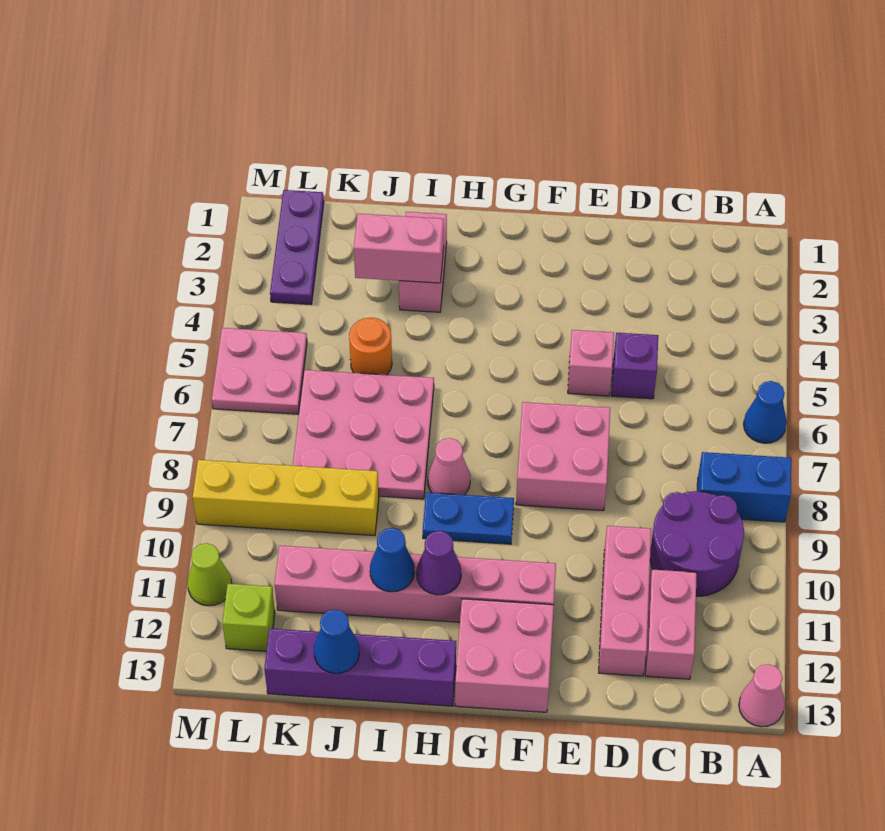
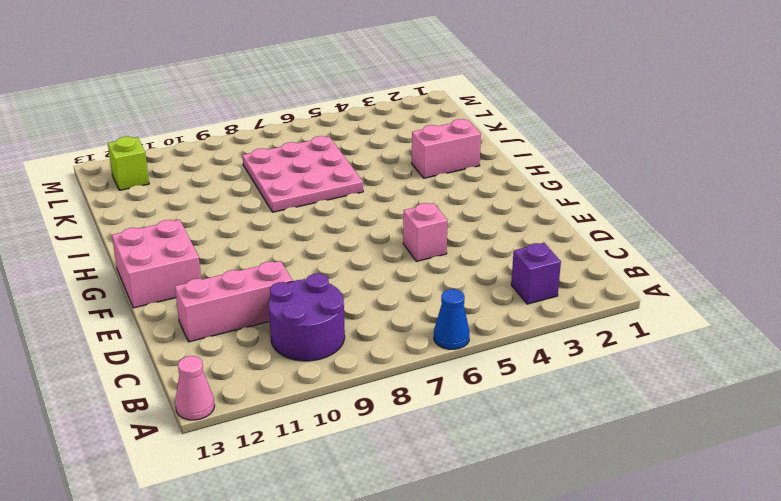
purple brick B3 level 1 -> purple brick D5 level 1
none -> blue brick A8:B8 level 1
none -> pink brick C11:C12 level 1
none -> pink brick E7:F8 level 1

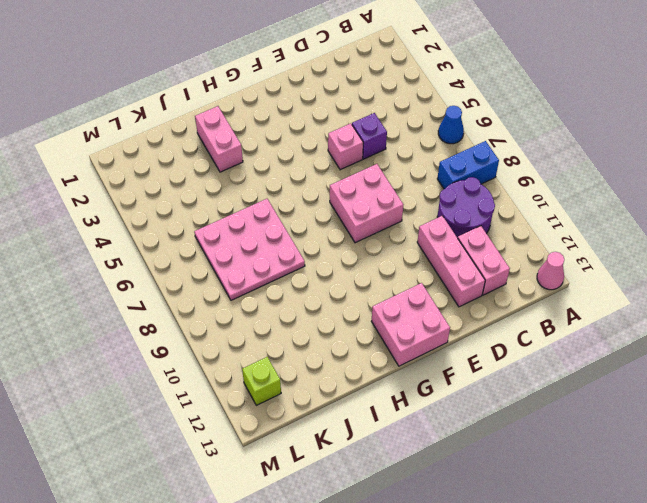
none -> pink brick F11:K11 level 1
none -> blue plate G9:H9 level 1
none -> pink cone H8 level 1

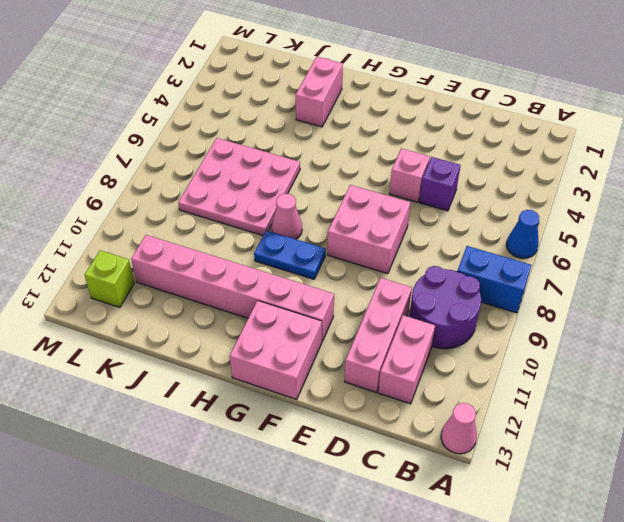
none -> purple brick H13:K13 level 1
none -> orange round brick J5 level 1
none -> yellow brick J9:M9 level 1

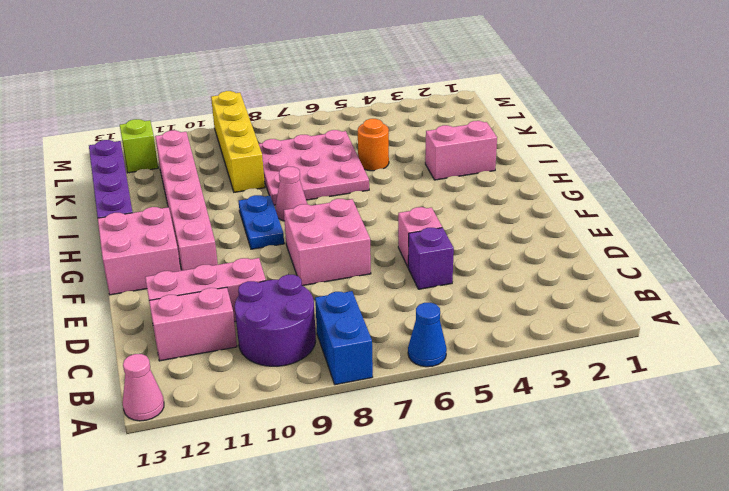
none -> purple plate L1:L3 level 1
none -> pink plate L5:M6 level 1
none -> lime cone M11 level 1

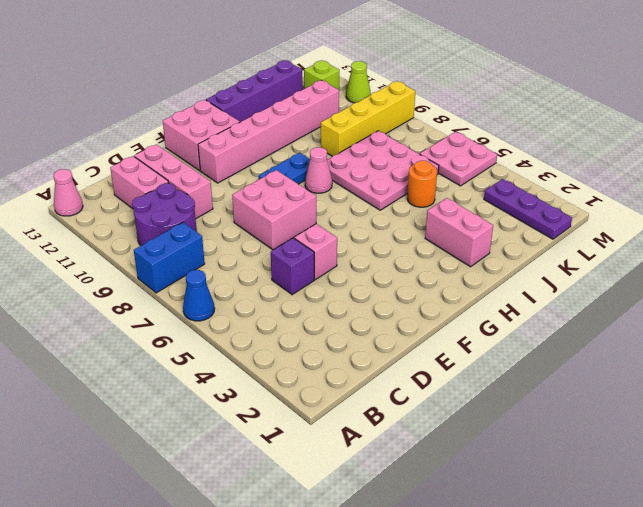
none -> purple cone H11 level 2
none -> pink brick I3:J3 level 2
none -> blue cone I11 level 2

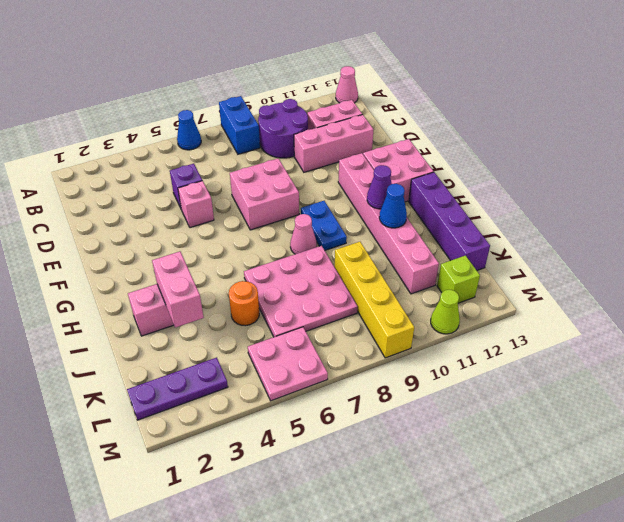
none -> blue cone J13 level 2

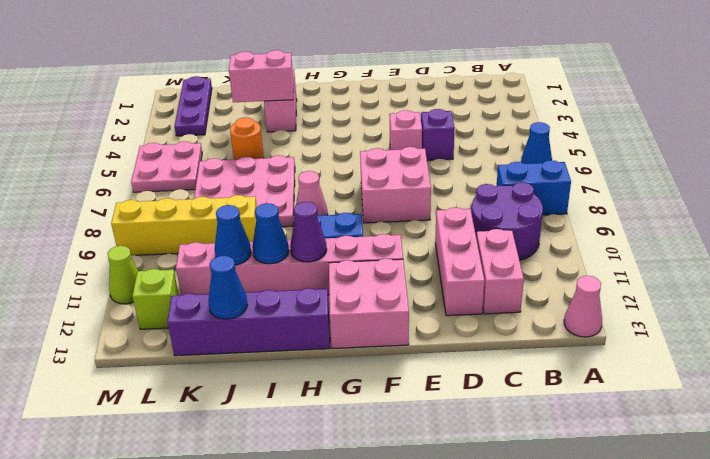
blue cone J11 level 2 -> none

